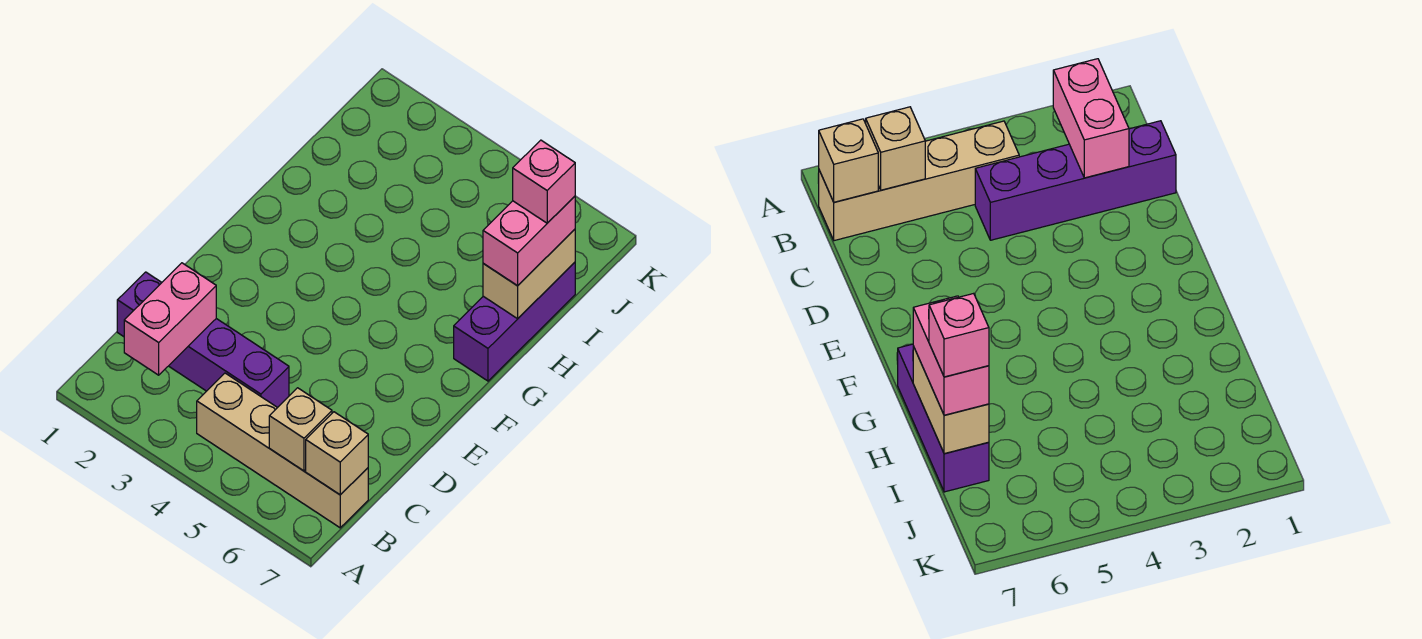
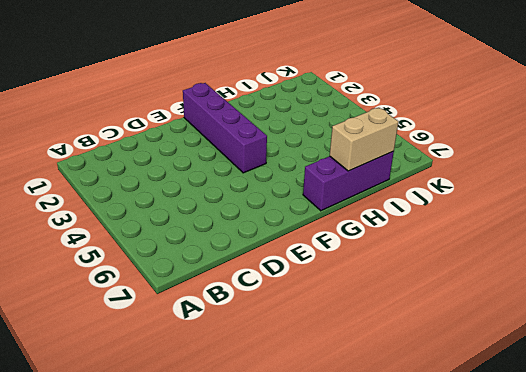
purple brick F1:F4 level 1 -> purple brick C1:C4 level 1
none -> tan brick B4:B7 level 1
none -> pink brick B2:C2 level 2

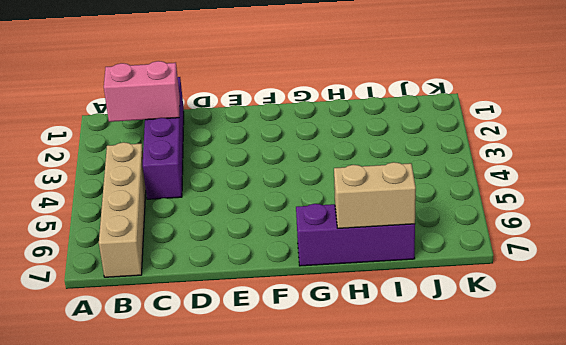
none -> tan brick B6 level 2
none -> tan brick B7 level 2

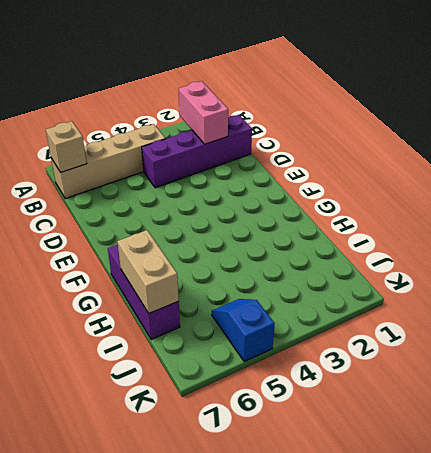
blue slope J5:K5 level 1 top K -> none
none -> tan brick B6 level 2
none -> pink brick H7:I7 level 3

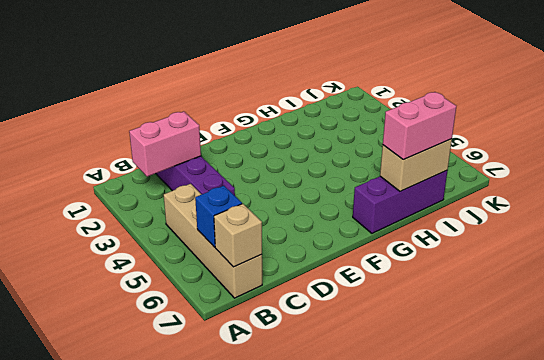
blue brick B6 level 2 -> tan brick B6 level 2
none -> pink brick I7 level 4

